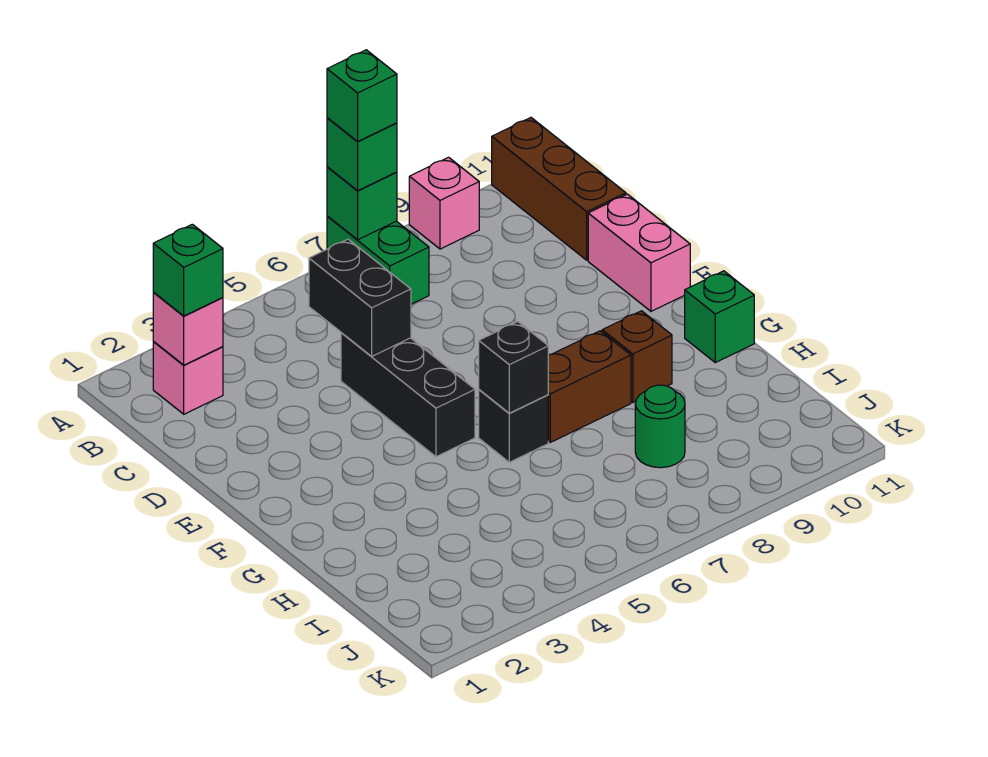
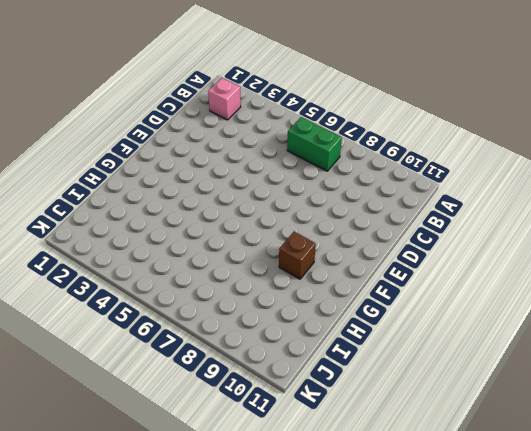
green brick B6:B7 level 1 -> green brick A7:B7 level 1
none -> pink brick A9 level 1
none -> brown brick A11:C11 level 1
none -> black brick D5:F5 level 1

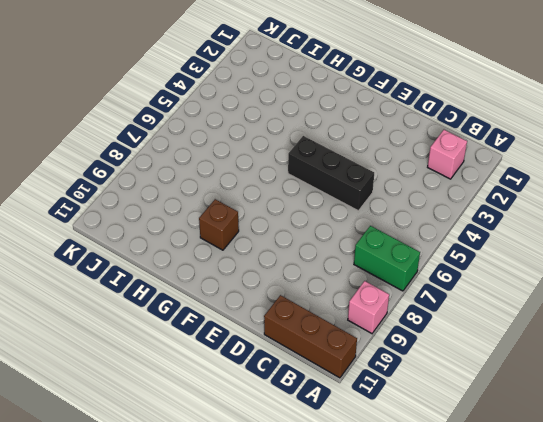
none -> pink brick D11:E11 level 1
none -> black brick G6 level 1
none -> brown brick G7:G8 level 1

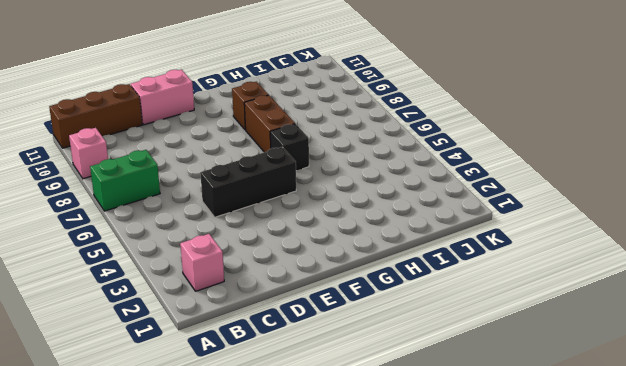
none -> green brick G11 level 1
none -> green round brick I8 level 1
none -> green brick A7 level 2

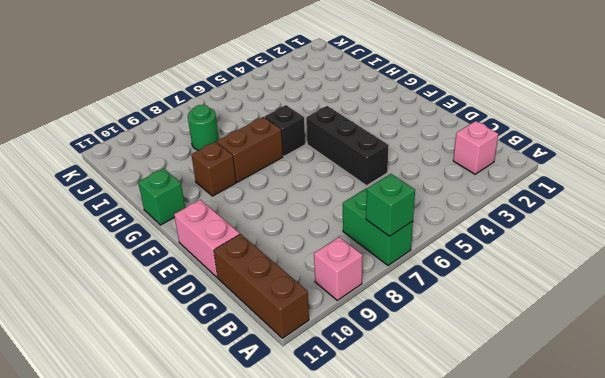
none -> pink brick B2 level 2
none -> black brick C5:D5 level 2
none -> black brick G6 level 2

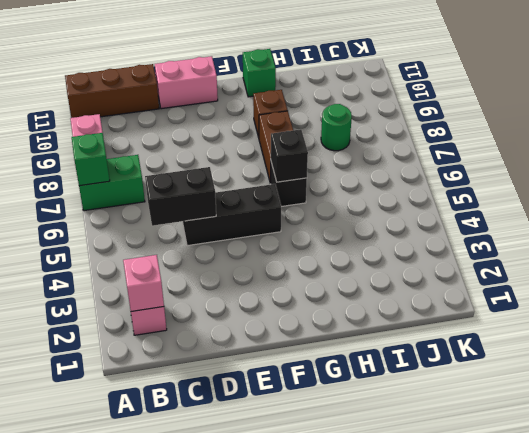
none -> green brick A7 level 3
none -> green brick B2 level 3
none -> green brick A7 level 4

